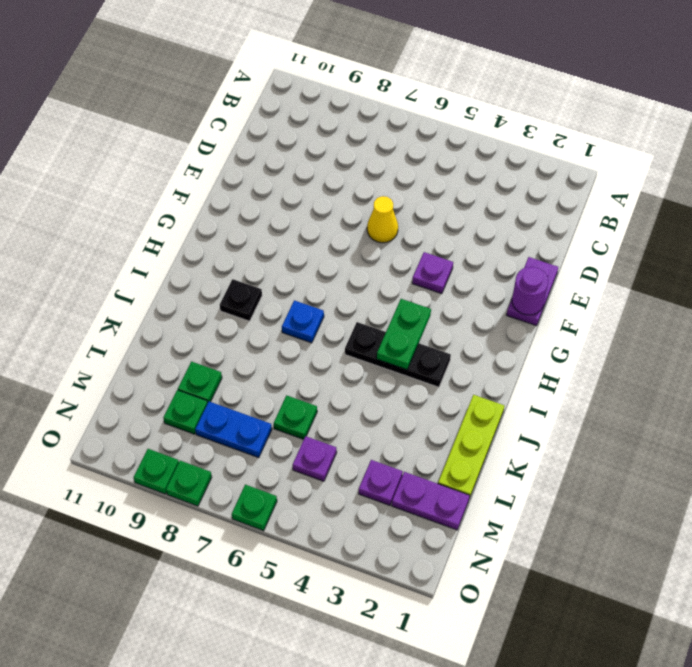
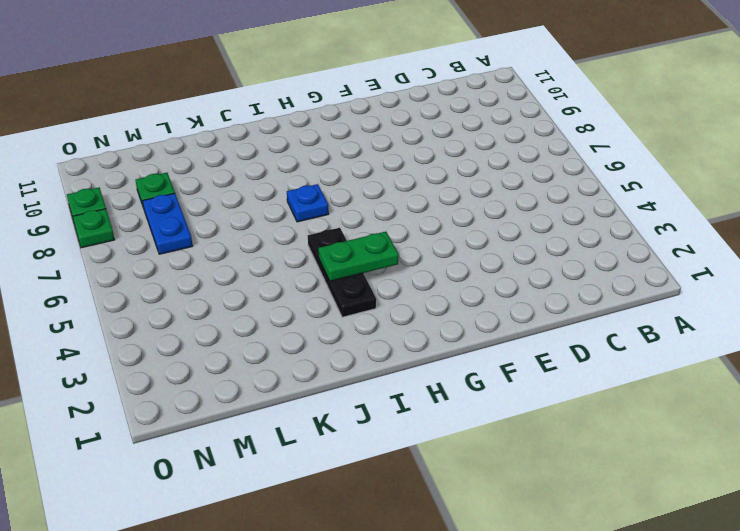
none -> purple plate E1:F1 level 1
none -> yellow cone E6 level 1
none -> purple plate F4 level 1

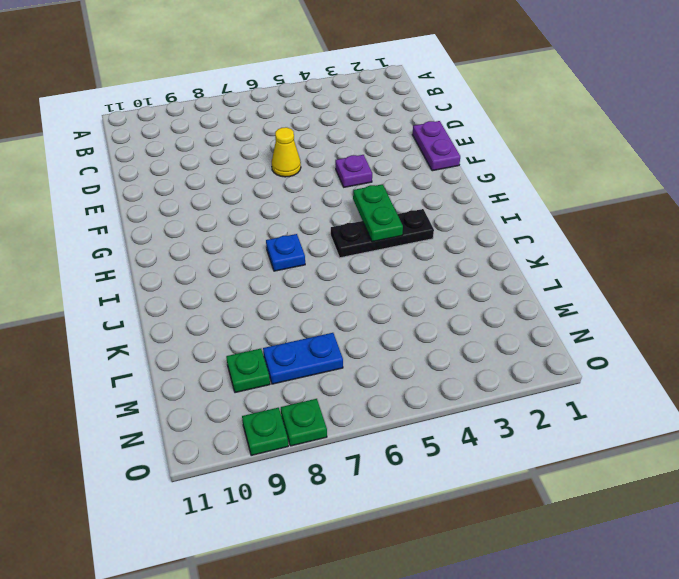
none -> black plate I9 level 1
none -> lime plate J1:L1 level 1
none -> green plate L6 level 1

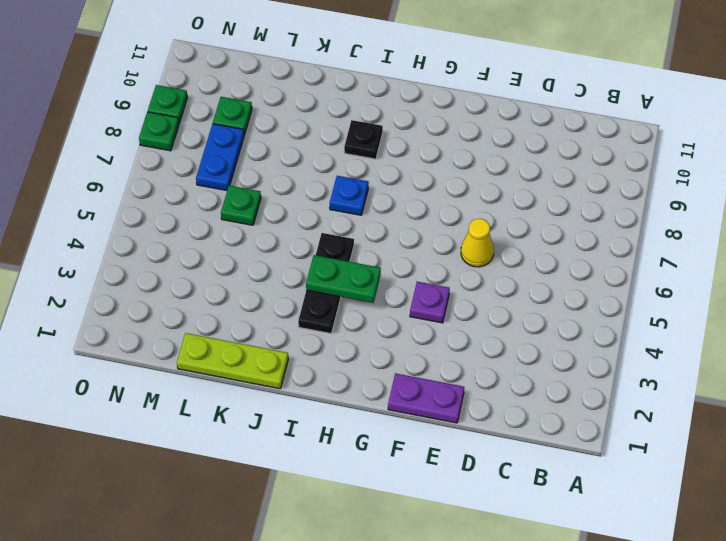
none -> green plate L9 level 1
none -> purple plate M1:M2 level 1
none -> purple plate M3 level 1

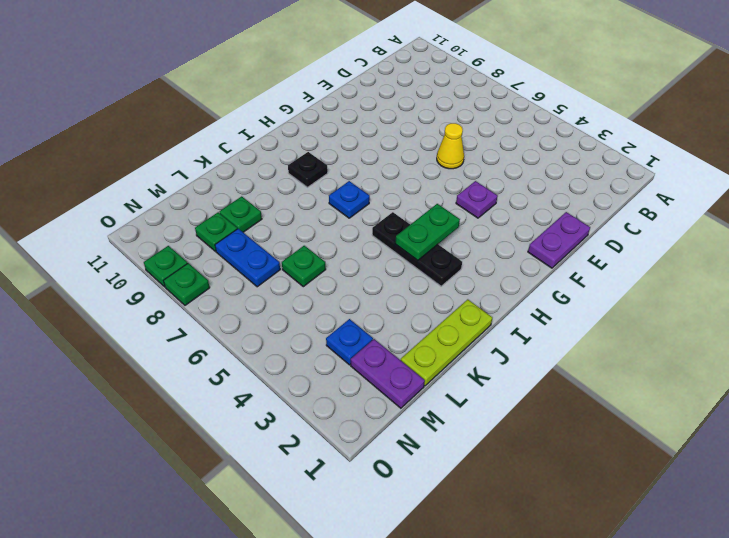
blue plate M3 level 1 -> purple plate M3 level 1
none -> purple plate M5 level 1
none -> green plate O6 level 1
none -> purple round brick F1 level 2

